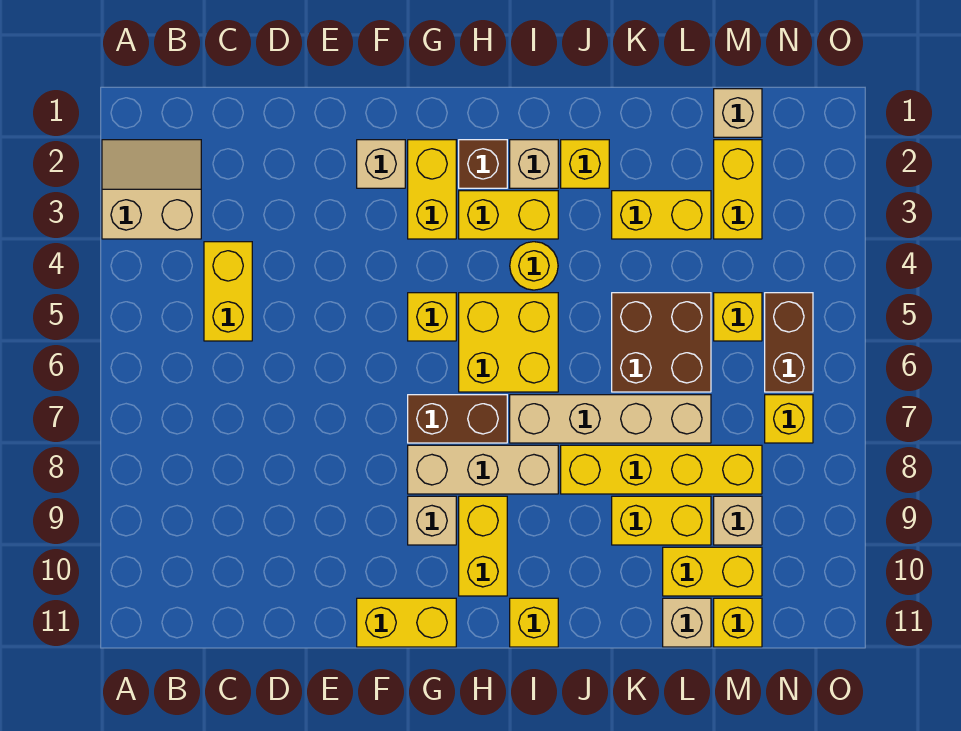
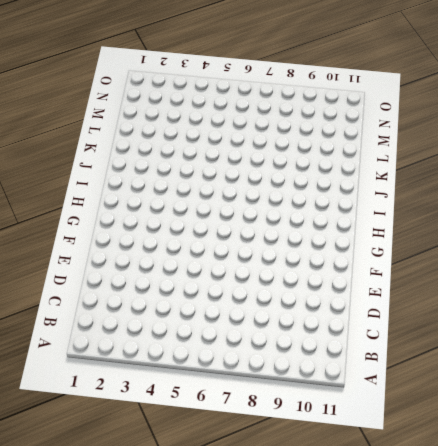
none -> tan slope A2:B3 level 1 top 3
none -> yellow brick C4:C5 level 1
none -> tan brick F2 level 1
none -> yellow brick F11:G11 level 1

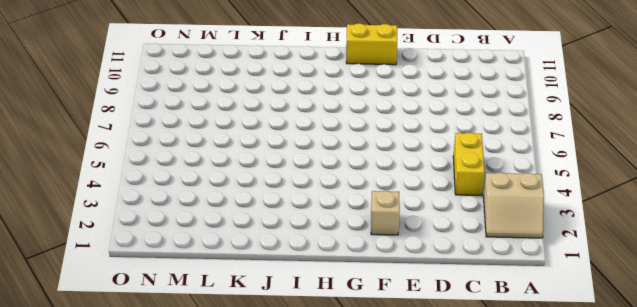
none -> yellow brick G2:G3 level 1
none -> yellow brick G5 level 1
none -> brown brick G7:H7 level 1
none -> tan brick G8:I8 level 1

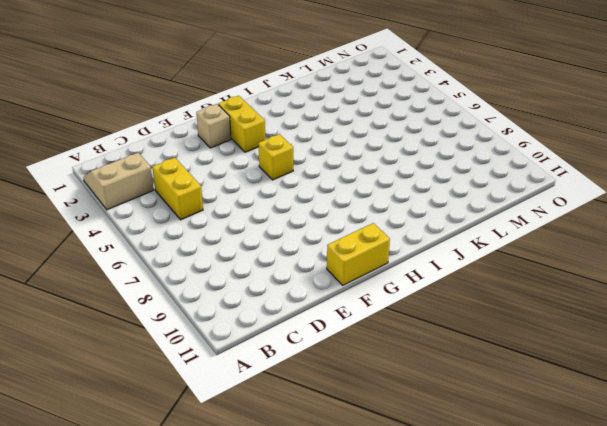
none -> brown brick G7:H7 level 1
none -> tan brick G8:I8 level 1
none -> tan brick G9 level 1
none -> brown brick H2 level 1

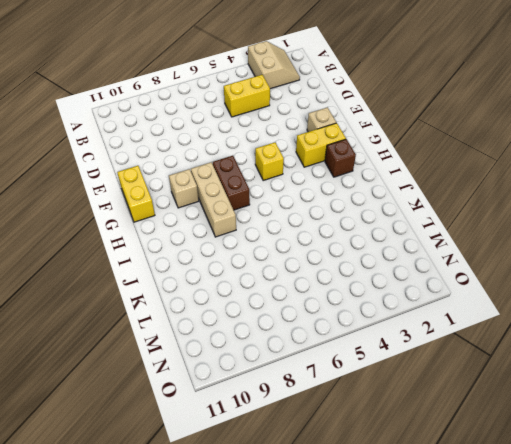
none -> yellow brick H3:I3 level 1
none -> yellow brick H5:I6 level 1
none -> yellow brick H9:H10 level 1
none -> tan brick I2 level 1

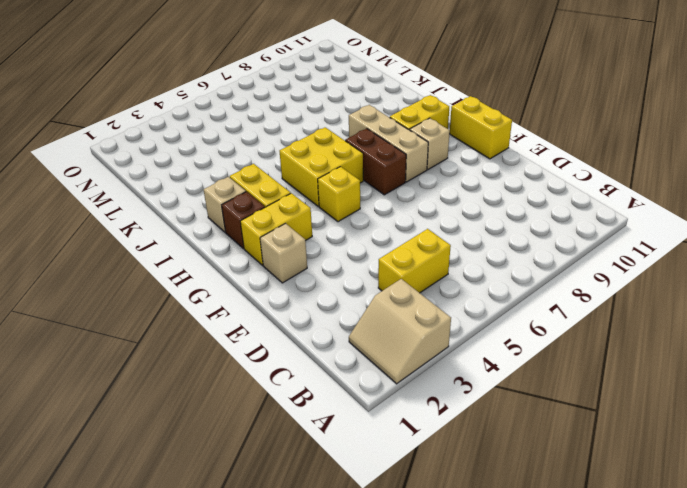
none -> yellow round brick I4 level 1
none -> tan brick I7:L7 level 1
none -> yellow brick I11 level 1
none -> yellow brick J2 level 1

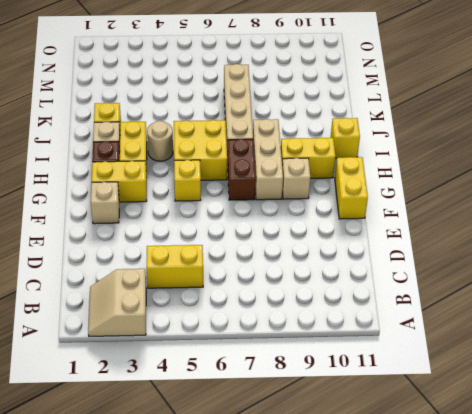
tan round brick I4 level 1 -> yellow round brick I4 level 1
none -> yellow brick J8:M8 level 1
none -> yellow brick K3:L3 level 1
none -> brown brick K5:L6 level 1
none -> yellow brick K9:L9 level 1

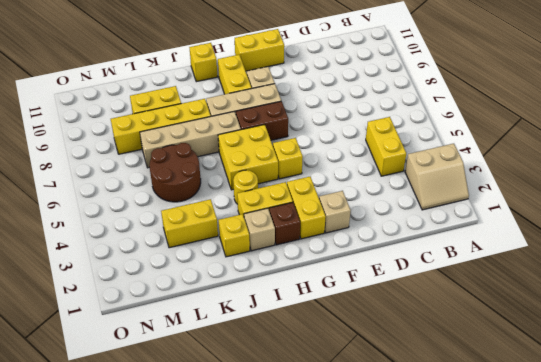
brown round brick K5:L6 level 1 -> brown brick K5:L6 level 1
none -> yellow brick L10:M10 level 1
none -> tan brick L11 level 1
none -> tan brick M1 level 1
none -> yellow brick M2:M3 level 1

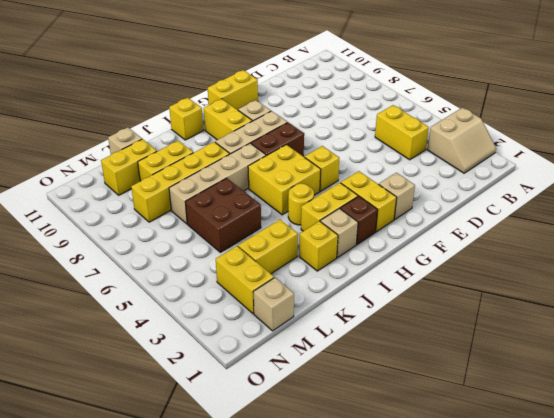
none -> yellow brick M5 level 1
none -> tan brick M9 level 1
none -> yellow brick M11 level 1
none -> brown brick N5:N6 level 1

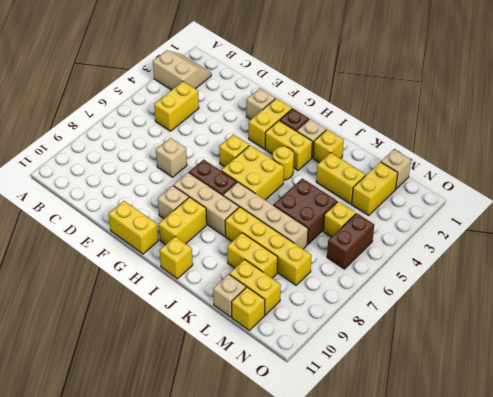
tan brick E7 level 1 -> tan brick M9 level 1
none -> yellow brick N7 level 1

